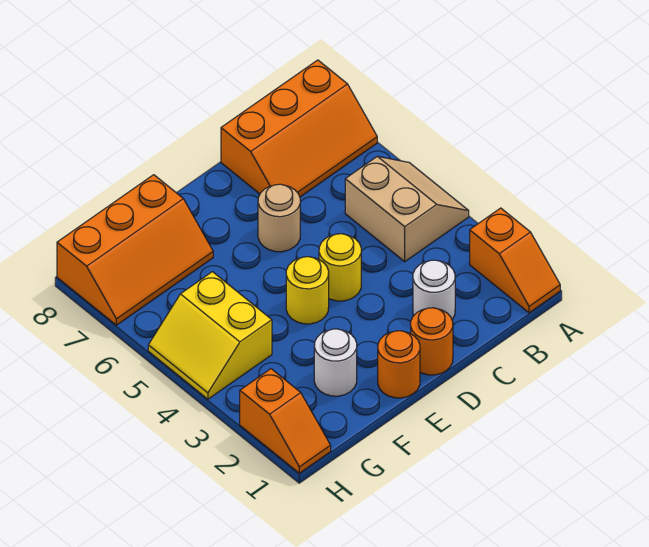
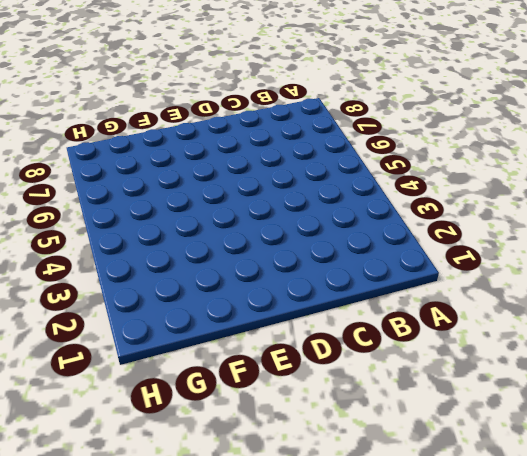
none -> orange slope A1:A2 level 1 top 2
none -> tan slope A4:B5 level 1 top B
none -> orange slope A7:C8 level 1 top 8

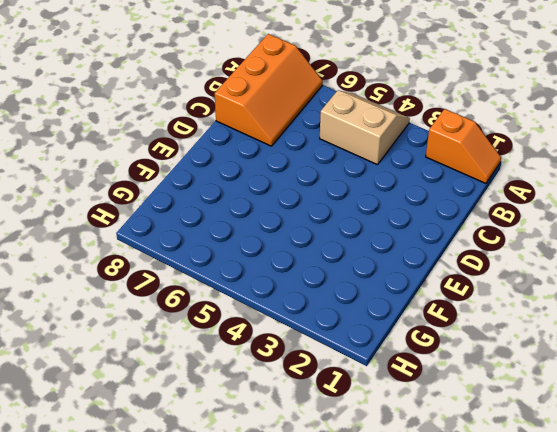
none -> white round brick C2 level 1
none -> orange round brick D1 level 1
none -> yellow round brick D4 level 1

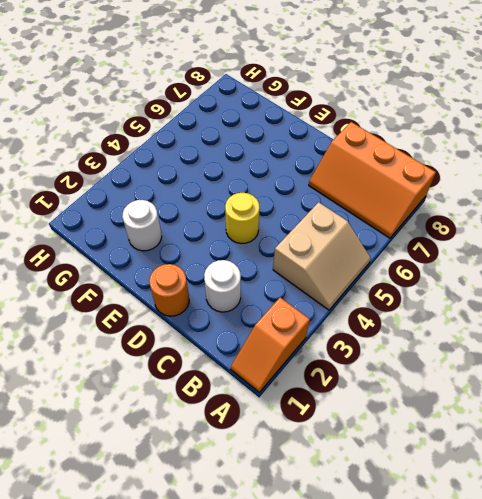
none -> tan round brick D6 level 1
none -> orange round brick E1 level 1
none -> yellow round brick E4 level 1

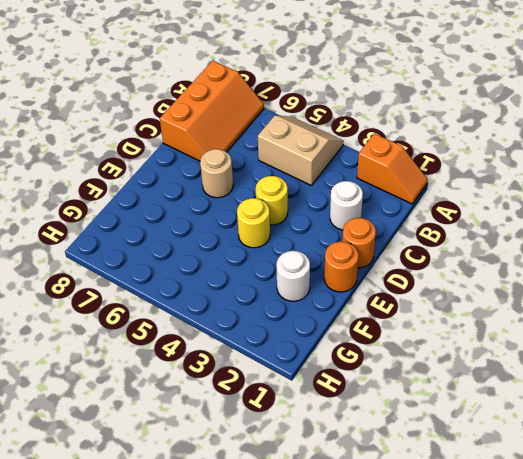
none -> orange slope F7:H8 level 1 top 8
none -> yellow slope G4:H5 level 1 top G
none -> orange slope H1:H2 level 1 top 2

